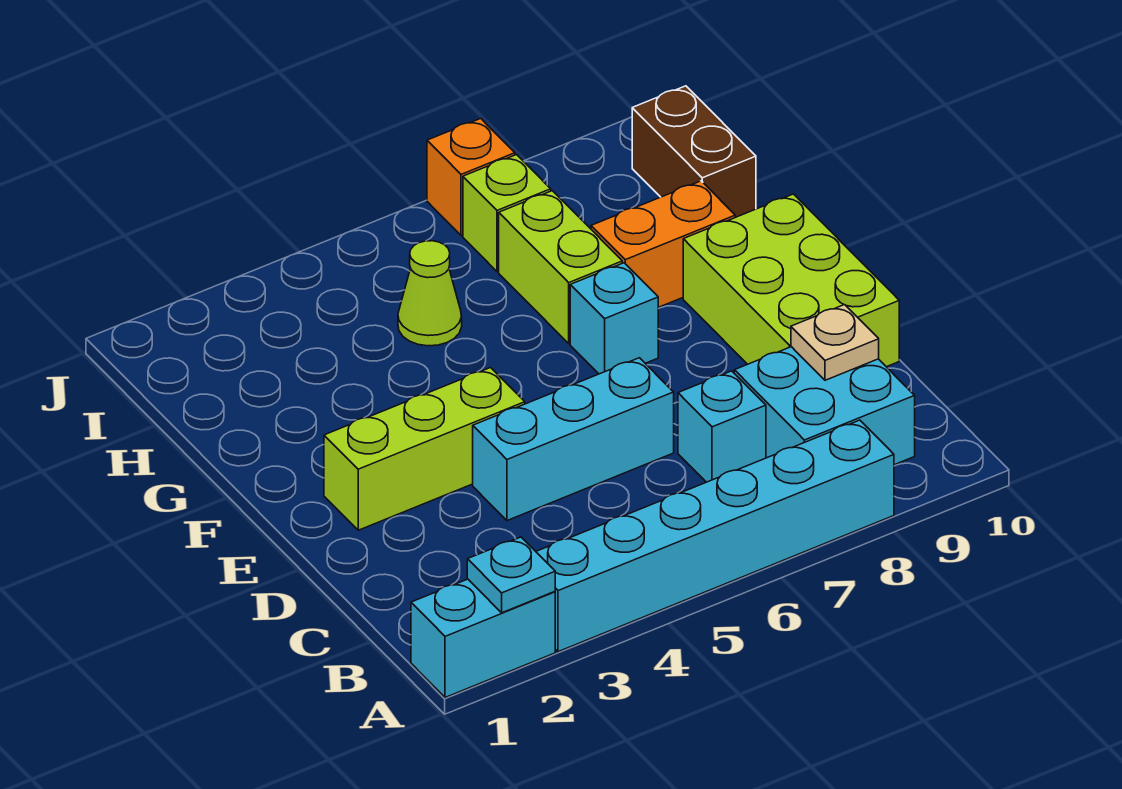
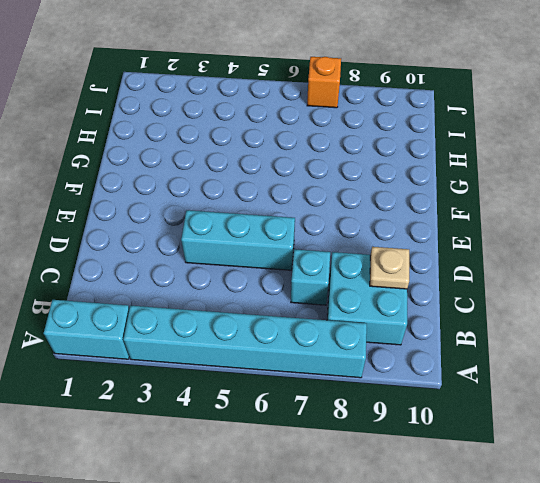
none -> lime brick D9:F10 level 1
none -> lime brick E2:E4 level 1
none -> cyan brick F7 level 1

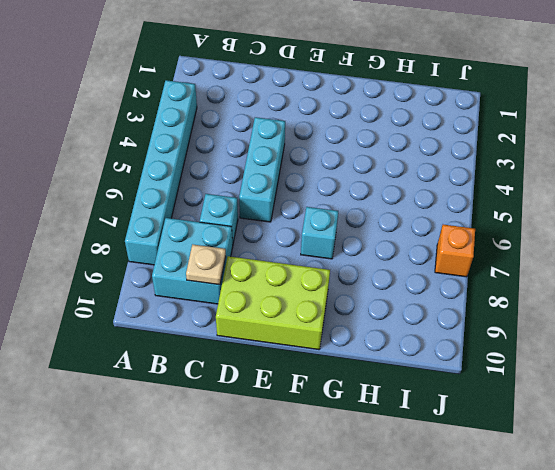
none -> cyan brick A1:A2 level 1
none -> lime brick E2:E4 level 1
none -> lime brick G7:H7 level 1

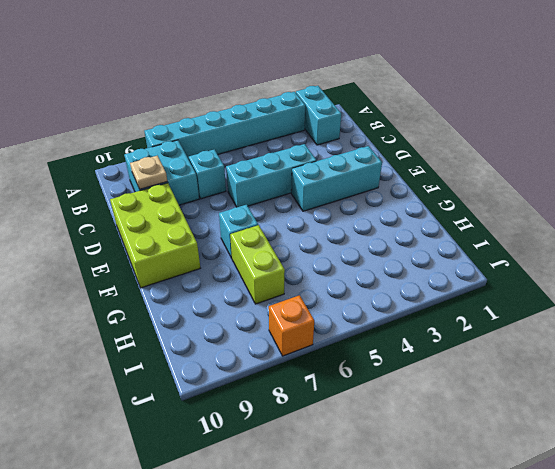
cyan brick A2:B2 level 1 -> cyan brick A1:A2 level 1
cyan brick E2:E4 level 1 -> lime brick E2:E4 level 1
none -> orange brick G8:G9 level 1
none -> lime cone H5 level 1
none -> brown brick H10:I10 level 1

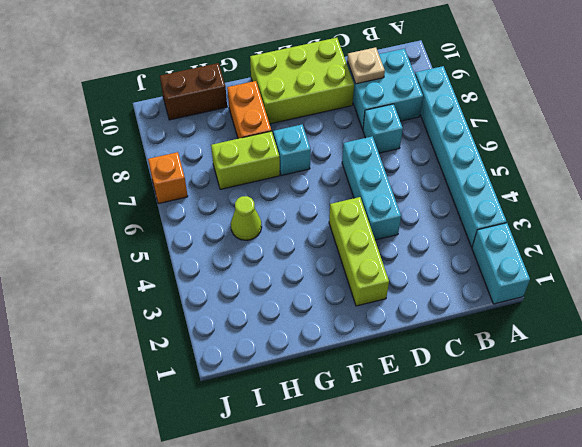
none -> lime brick I7 level 1
none -> cyan plate A2 level 2

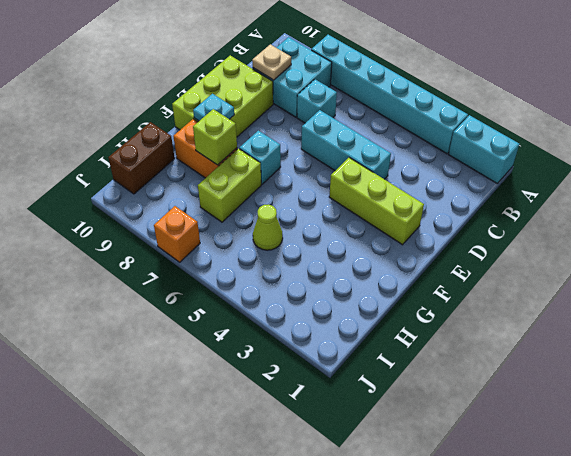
cyan plate F9 level 2 -> cyan plate A2 level 2
lime brick G8 level 2 -> lime brick I7 level 1

